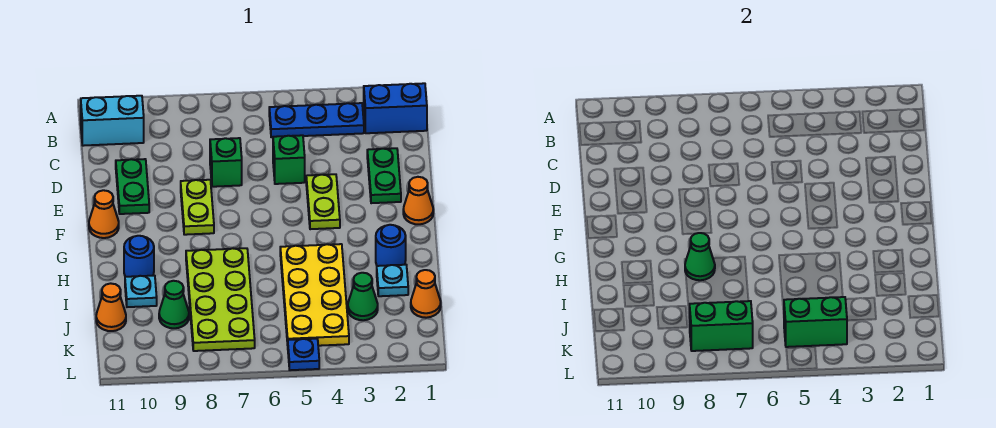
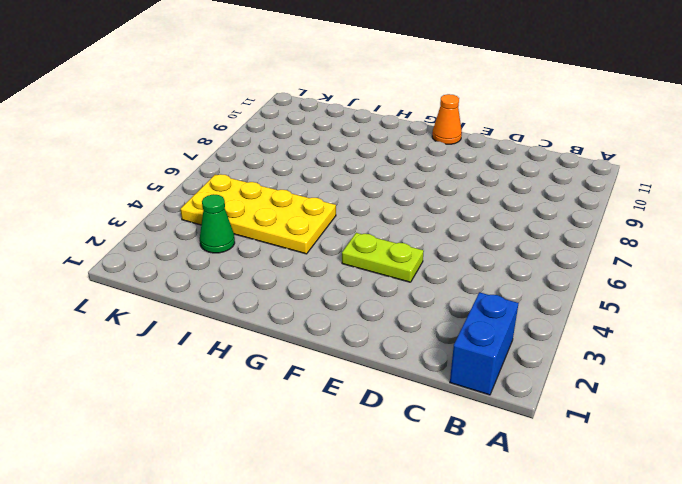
none -> blue plate B3:B5 level 1
none -> cyan brick B10:B11 level 1
none -> green plate D2:E2 level 1

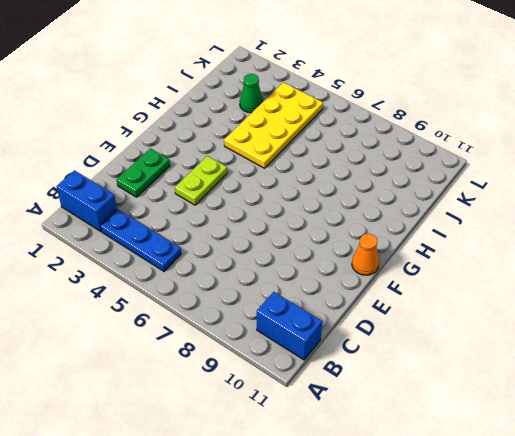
blue brick B10:B11 level 1 -> cyan brick B10:B11 level 1
none -> green brick D5 level 1
none -> green brick D7 level 1
none -> green plate D10:E10 level 1

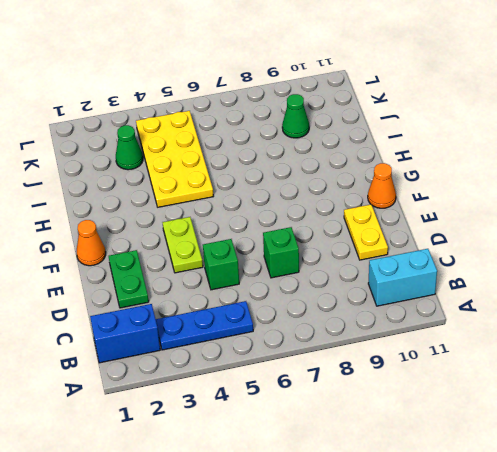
yellow plate D10:E10 level 1 -> green plate D10:E10 level 1
none -> lime plate E8:F8 level 1
none -> blue round brick H2 level 1
none -> lime plate H7:K8 level 1

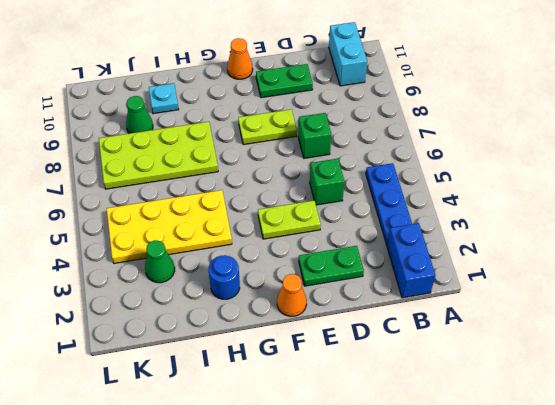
none -> blue round brick H10 level 1
none -> cyan plate I2 level 1
none -> orange cone J1 level 1

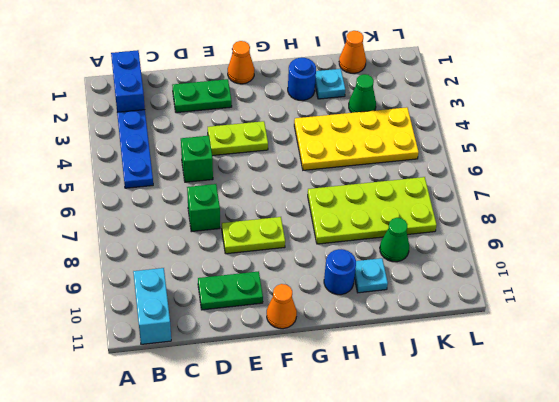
none -> orange cone J11 level 1
none -> blue plate L5 level 1
none -> green cone H8 level 2

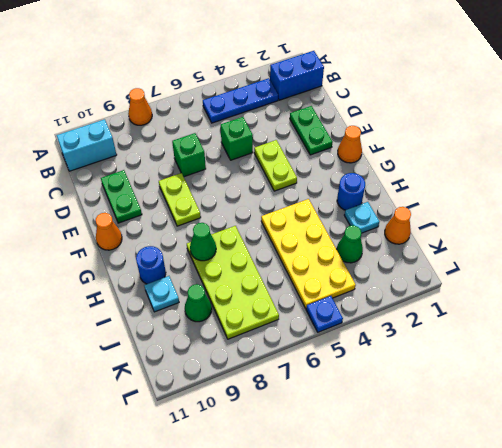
orange cone A8 level 1 -> orange cone J11 level 1
none -> green brick K4:K5 level 2
none -> green brick K7:K8 level 2

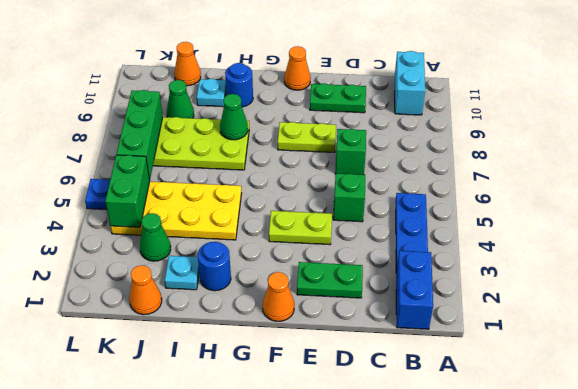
green brick K6:K8 level 2 -> green brick K7:K8 level 2

